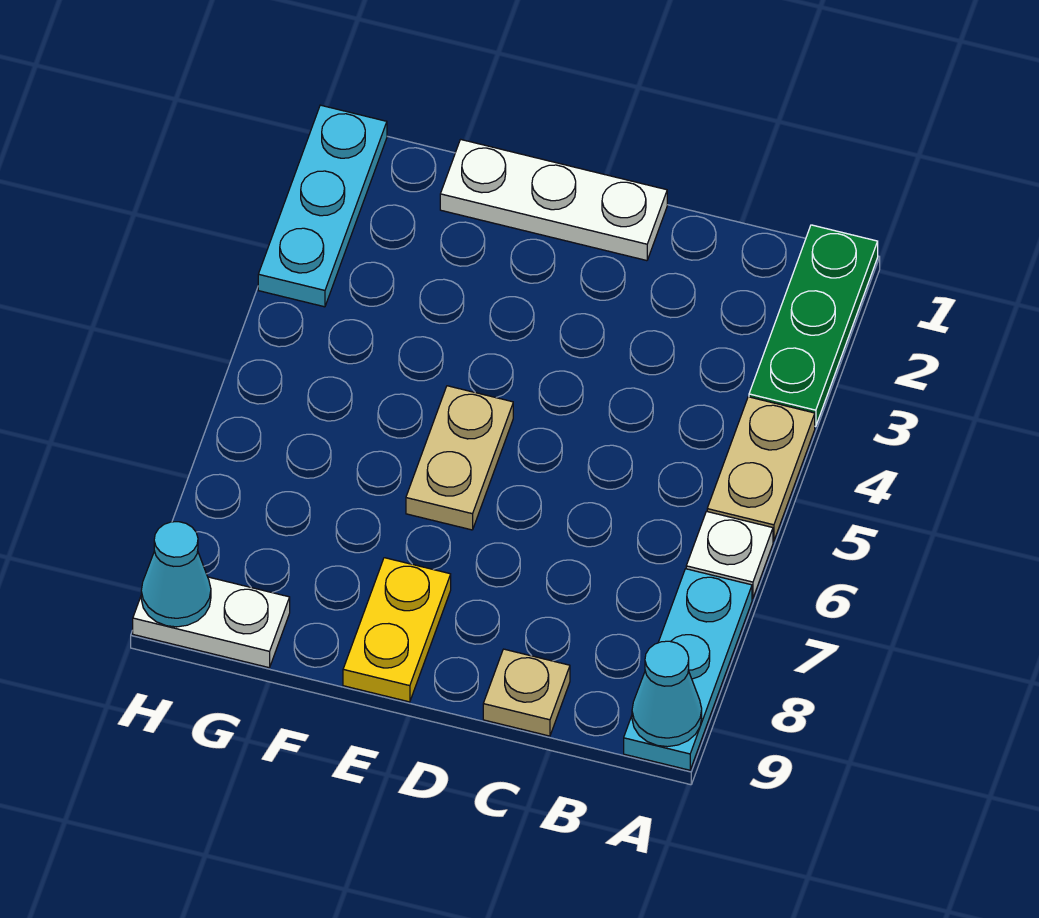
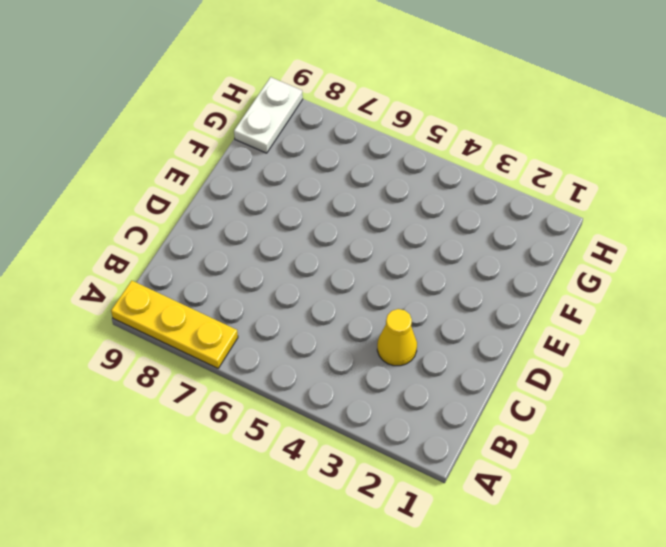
yellow plate A7:A9 level 1 -> cyan plate A7:A9 level 1
yellow cone C3 level 1 -> none
none -> green plate A1:A3 level 1
none -> tan plate A4:A5 level 1
none -> white plate A6 level 1

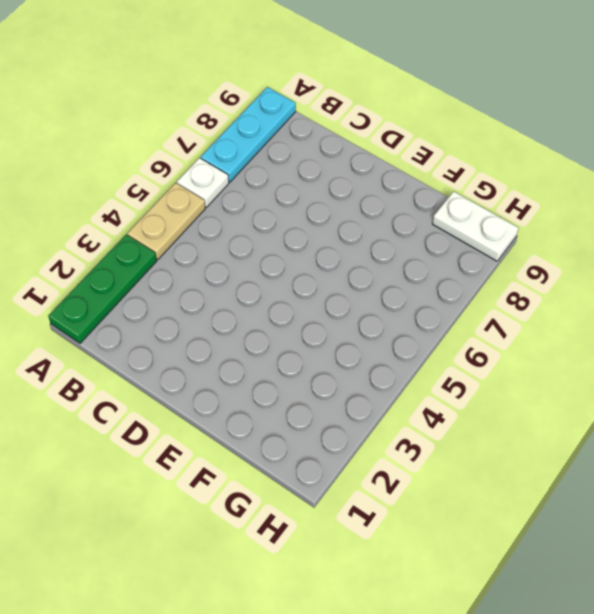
none -> tan plate C9 level 1
none -> white plate D1:F1 level 1
none -> tan plate E5:E6 level 1

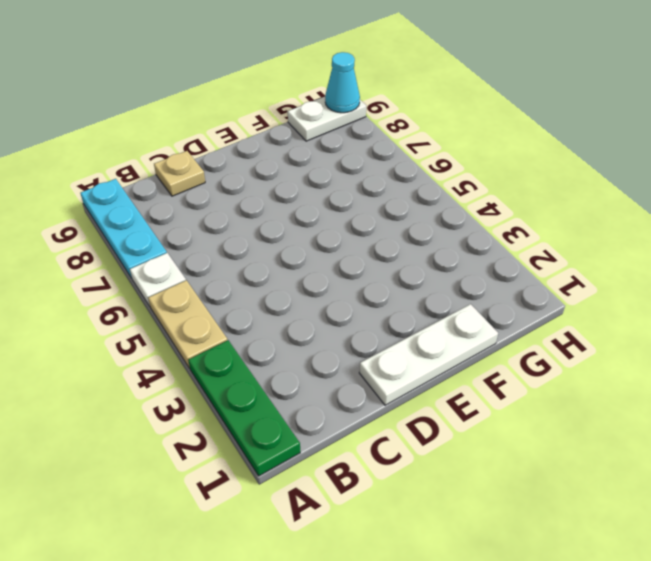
none -> tan plate E5:E6 level 1
none -> yellow plate E8:E9 level 1
none -> cyan plate H1:H3 level 1

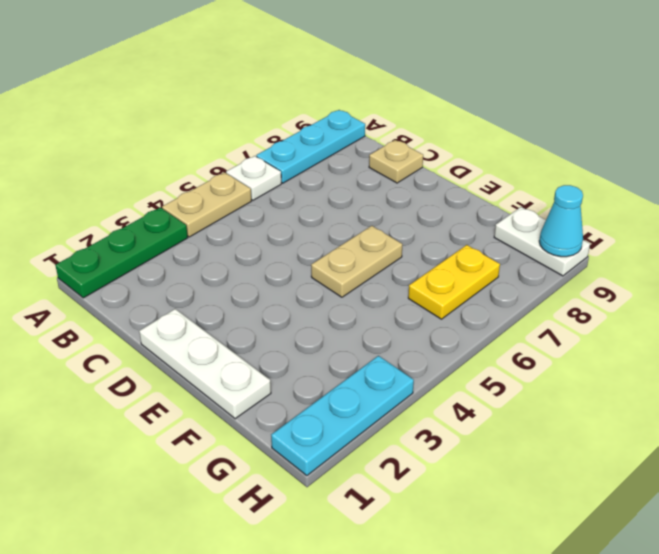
yellow plate G6:G7 level 1 -> yellow plate E8:E9 level 1
none -> cyan cone A9 level 2

